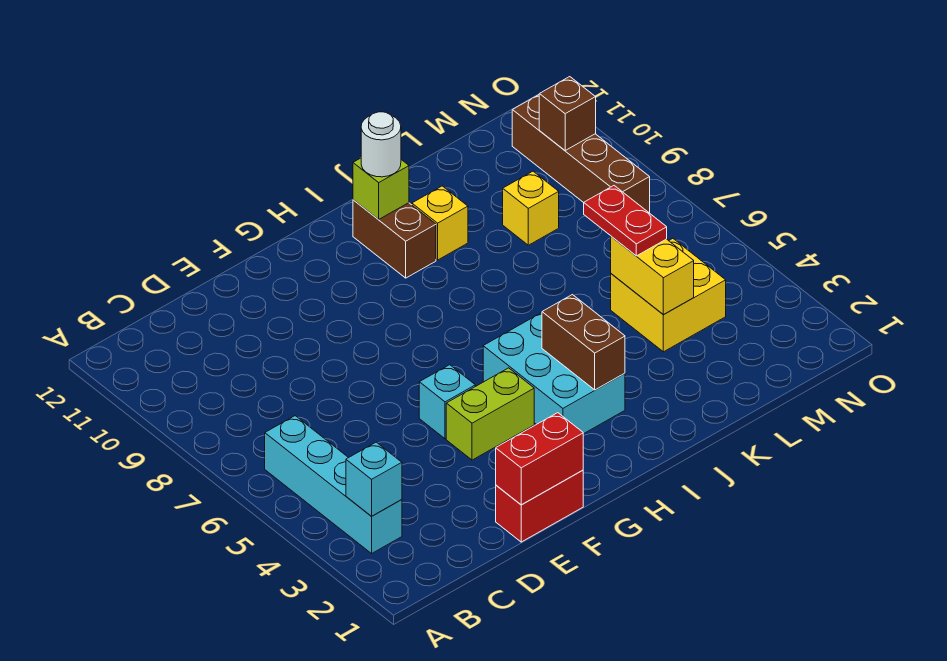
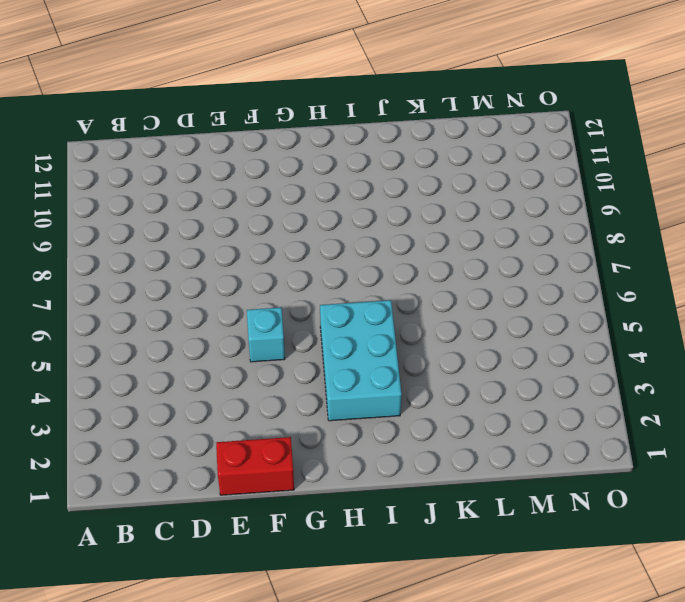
none -> cyan brick B3:B6 level 1
none -> lime brick F4:G4 level 1
none -> brown brick I10:I11 level 1

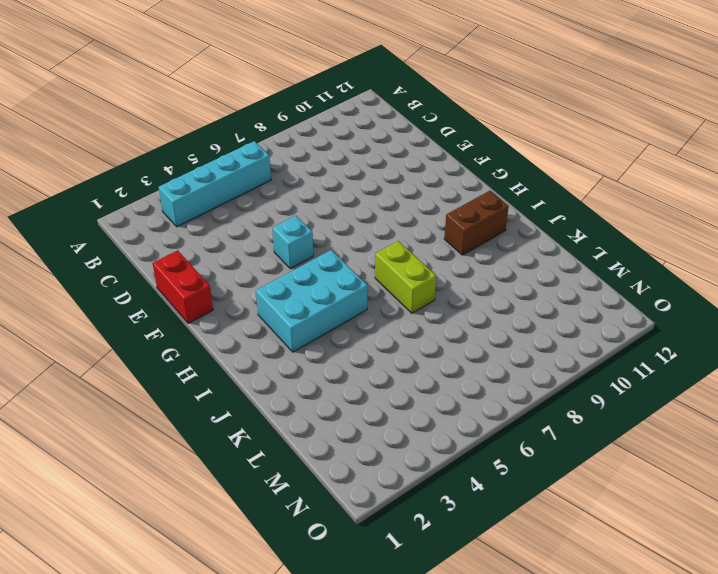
lime brick I7:J7 level 1 -> lime brick F4:G4 level 1
none -> yellow brick J10 level 1
none -> yellow brick L4:M5 level 1
none -> yellow brick L9 level 1

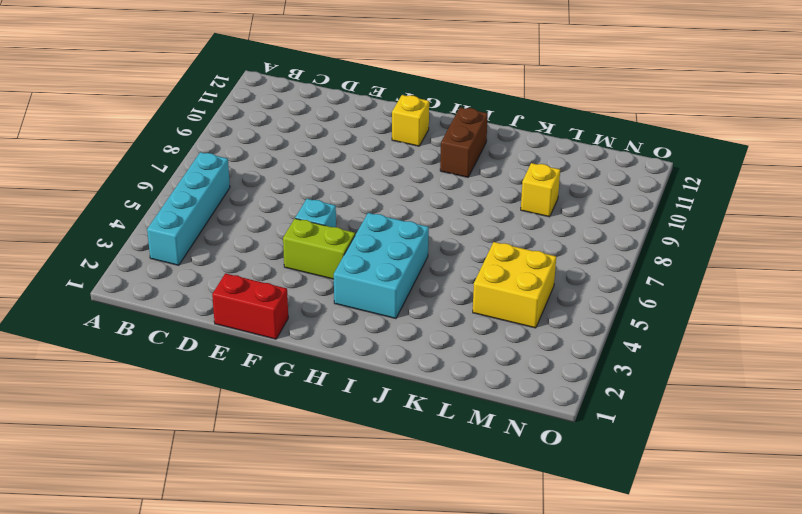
yellow brick G11 level 1 -> yellow brick J10 level 1
none -> brown brick N8:N11 level 1
none -> cyan brick B3 level 2
none -> red brick E1:F1 level 2

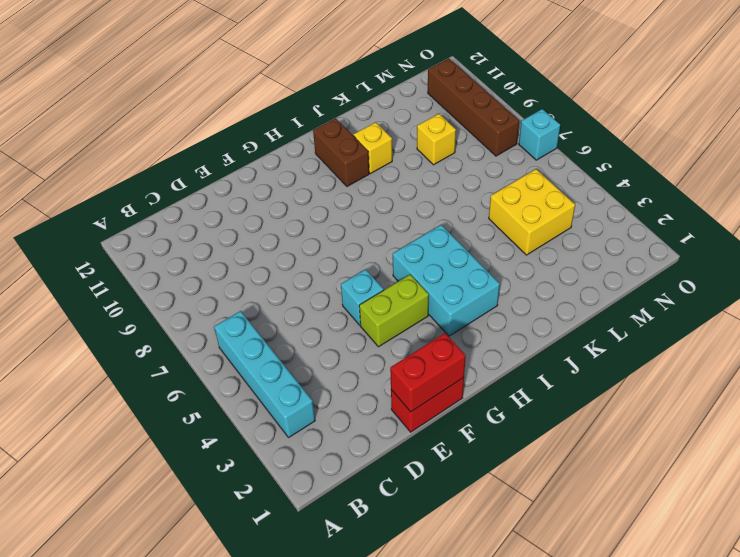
cyan brick O7 level 1 -> cyan brick B3 level 2
none -> brown brick I3:I4 level 2
none -> lime brick I11 level 2
none -> yellow brick L4:L5 level 2

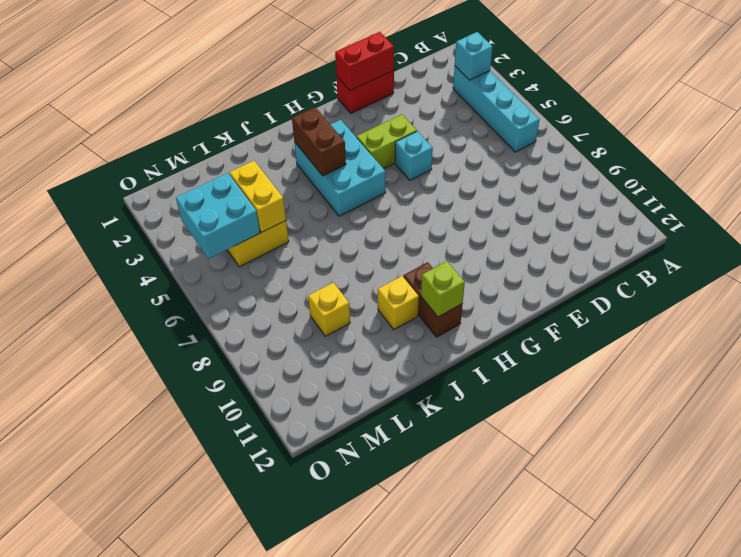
cyan brick M4:N5 level 2 -> none
none -> brown brick N8:N11 level 1
none -> brown brick N10 level 2
none -> white round brick I11 level 3

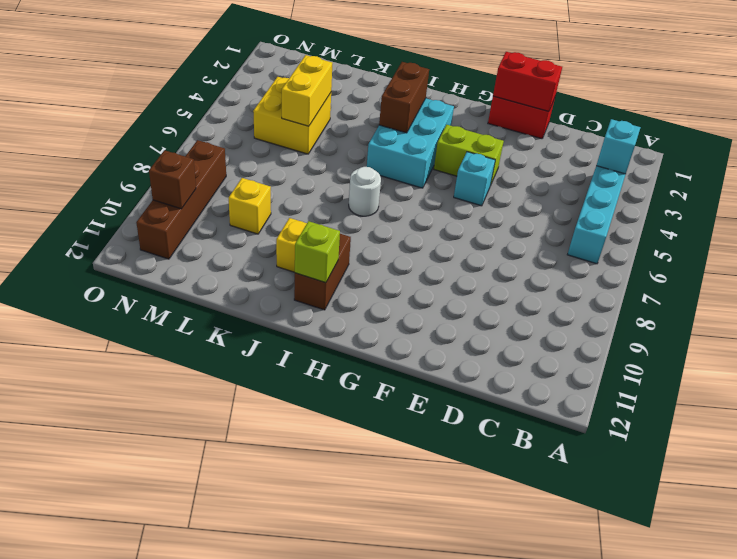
white round brick I7 level 1 -> white round brick I11 level 3
none -> red plate L5:L6 level 3

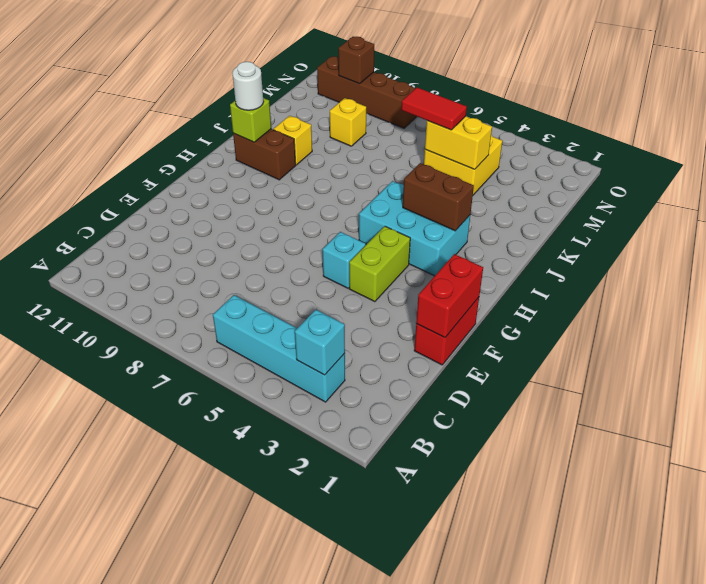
red tile L5:L6 level 3 -> red plate L5:L6 level 3

